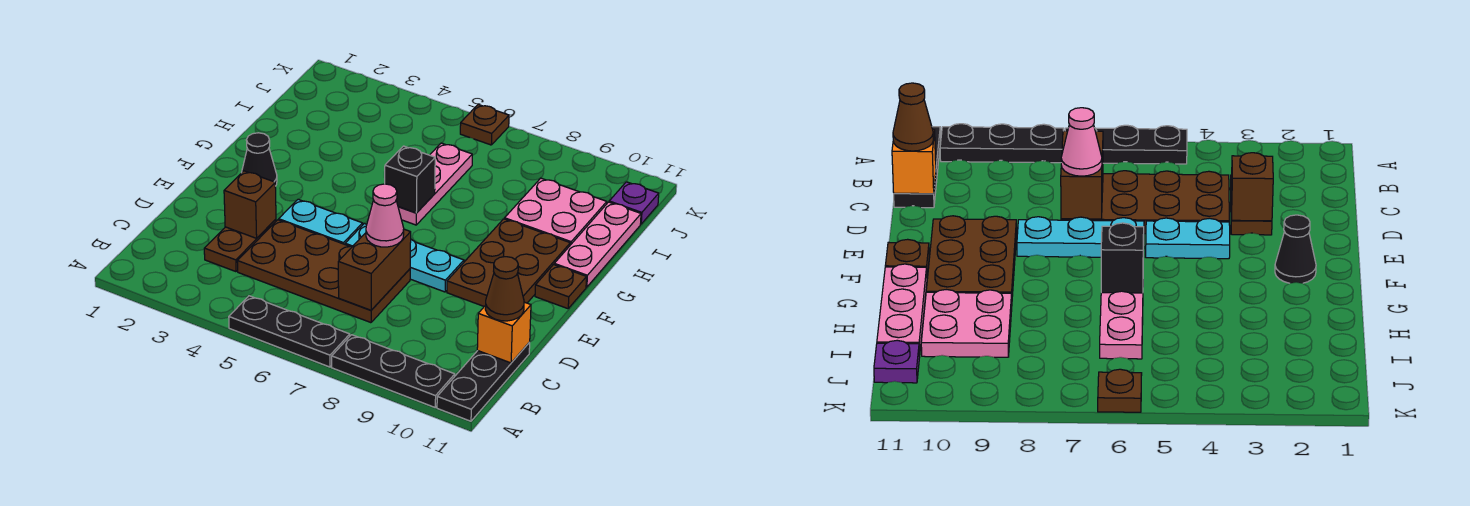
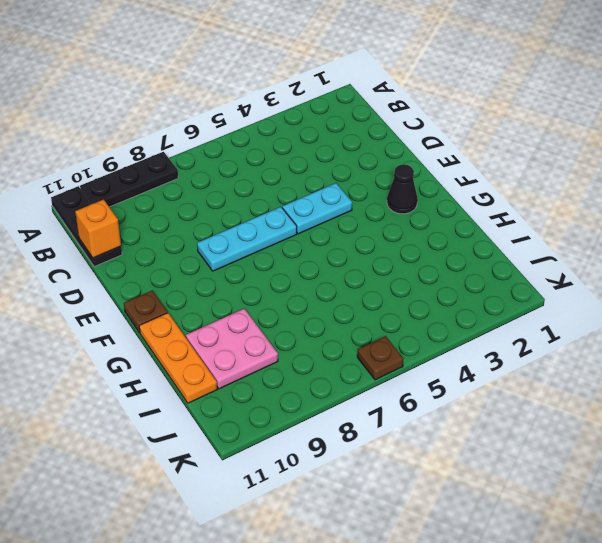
orange plate G11:I11 level 1 -> pink plate G11:I11 level 1
none -> black plate A5:A7 level 1
none -> brown plate C3:D3 level 1
none -> brown plate C4:D7 level 1

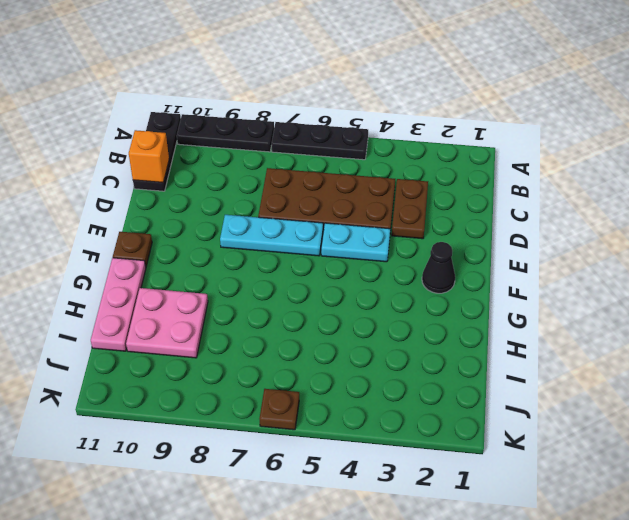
none -> brown plate E9:G10 level 1
none -> pink plate G6:I6 level 1
none -> purple plate J11 level 1

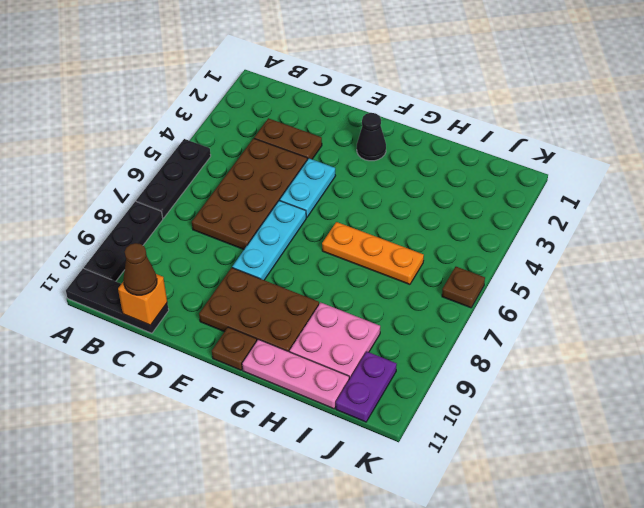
orange plate G6:I6 level 1 -> pink plate G6:I6 level 1
purple plate J10:J11 level 1 -> purple plate J11 level 1
none -> brown brick C7:D7 level 2
none -> brown brick D3 level 2
none -> black brick G6 level 2

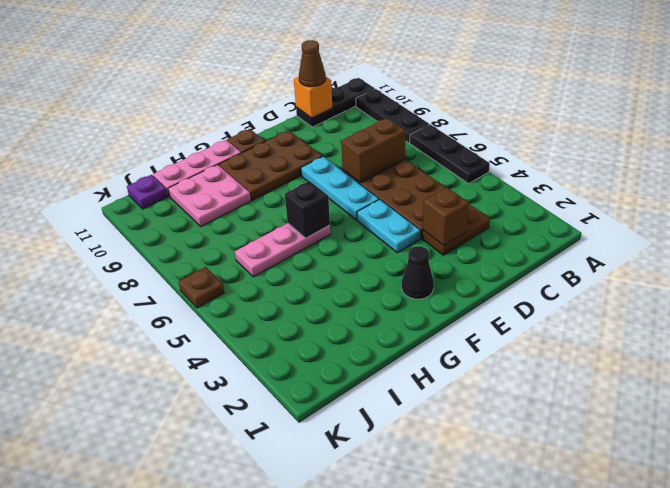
none -> pink cone D7 level 3

